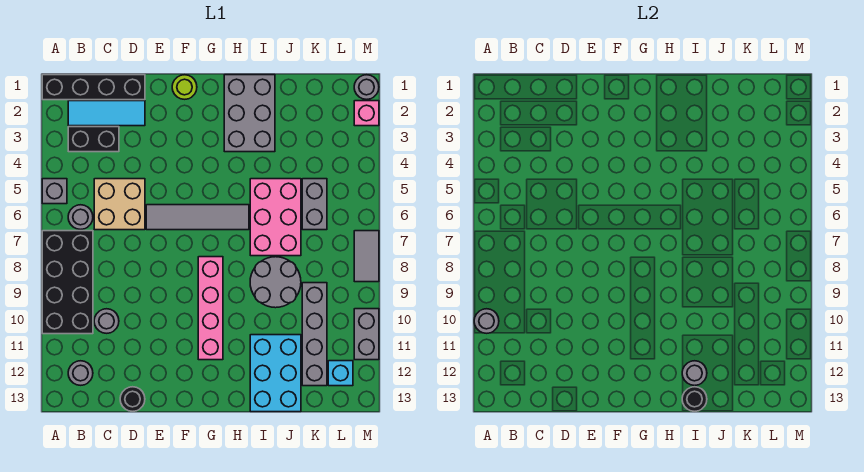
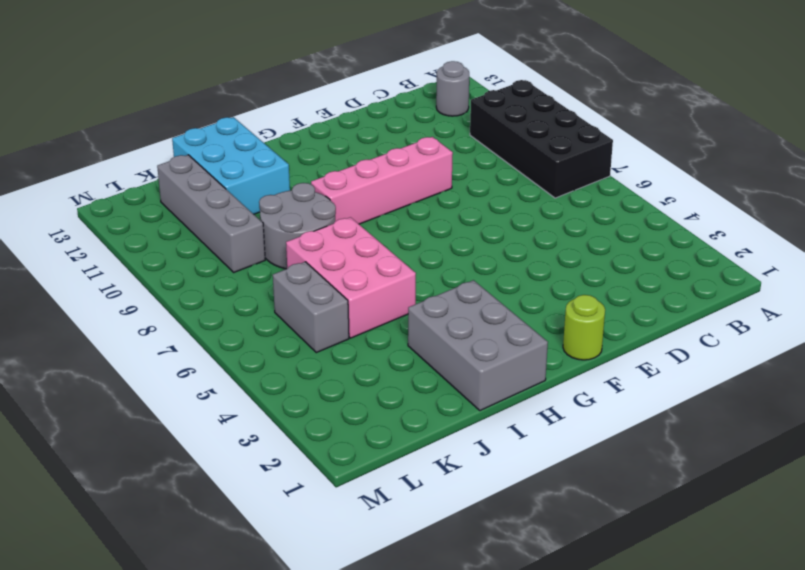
pink brick E9:H9 level 1 -> pink brick G8:G11 level 1
none -> black brick A1:D1 level 1
none -> grey brick A5 level 1
none -> cyan tile B2:D2 level 1

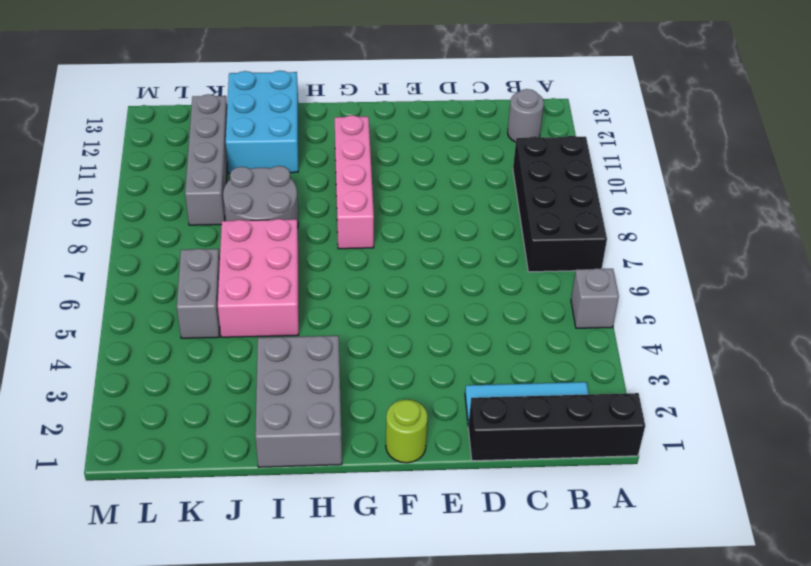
none -> black brick B3:C3 level 1
none -> grey round brick B6 level 1
none -> tan brick C5:D6 level 1

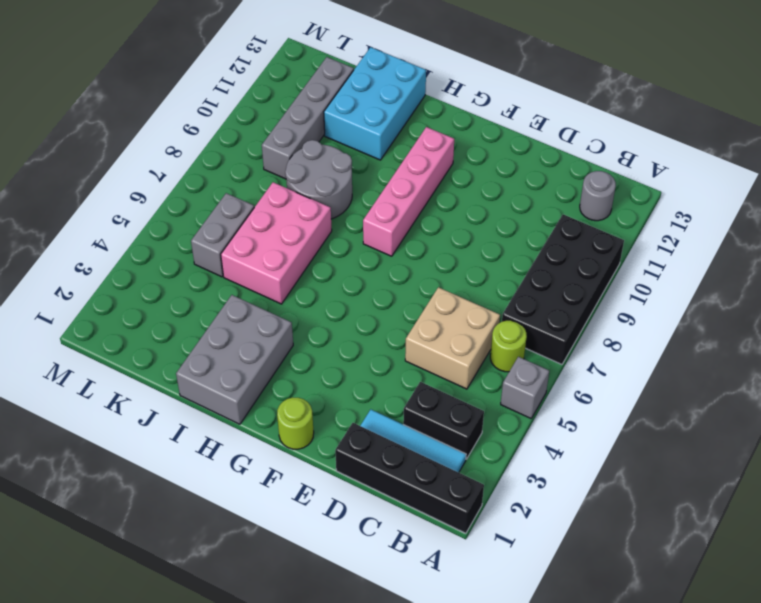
lime round brick B6 level 1 -> grey round brick B6 level 1
none -> grey round brick C10 level 1
none -> black round brick D13 level 1
none -> grey tile E6:H6 level 1

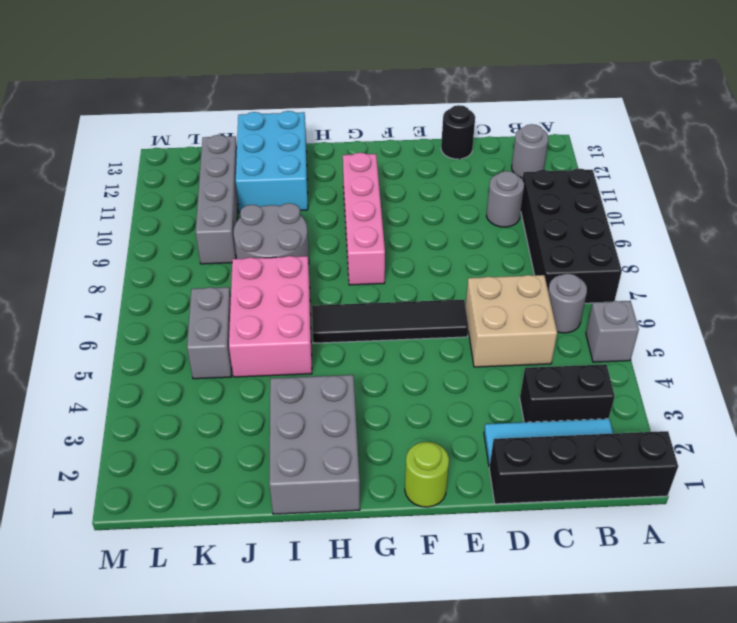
black tile E6:H6 level 1 -> grey tile E6:H6 level 1
none -> cyan brick L12 level 1
none -> grey round brick M1 level 1
none -> pink brick M2 level 1

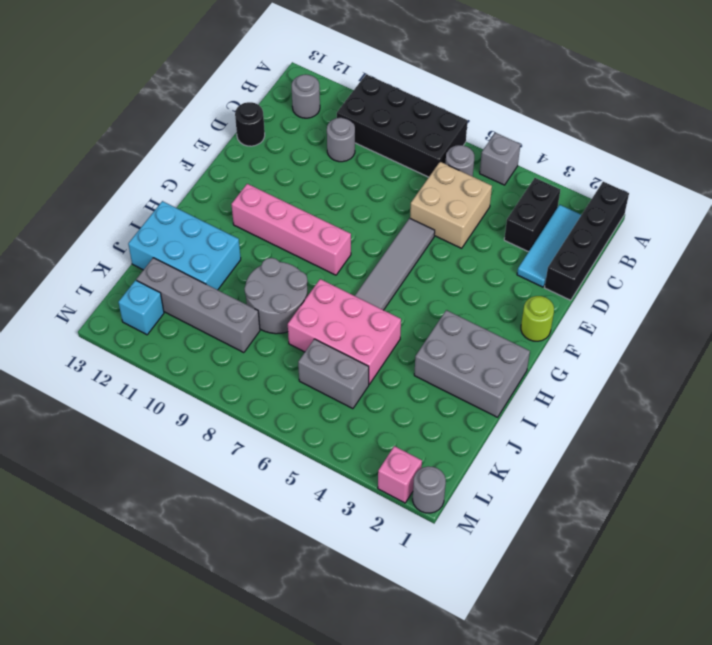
none -> grey tile M7:M8 level 1
none -> grey brick M10:M11 level 1
none -> grey round brick A10 level 2

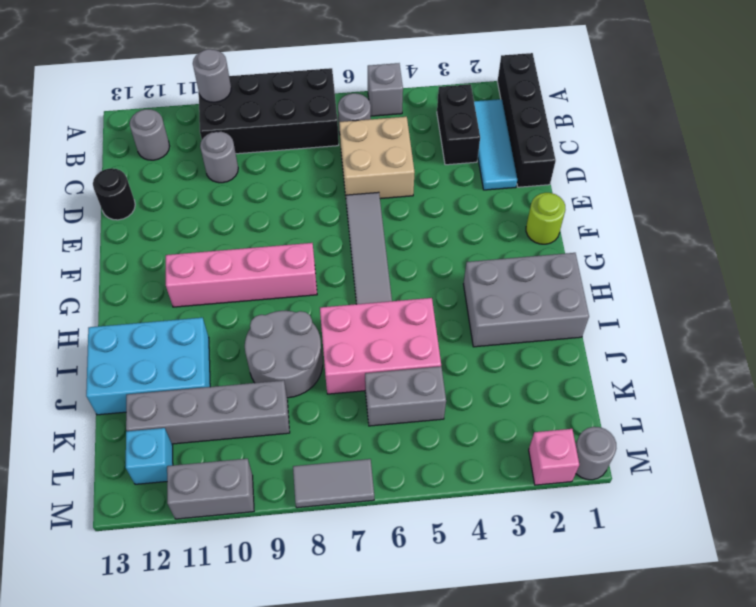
none -> grey round brick I12 level 2
none -> black round brick I13 level 2

